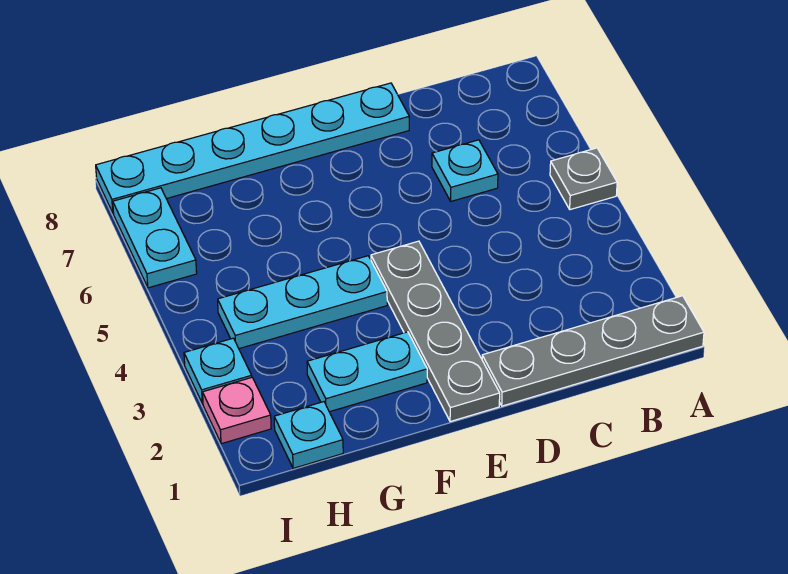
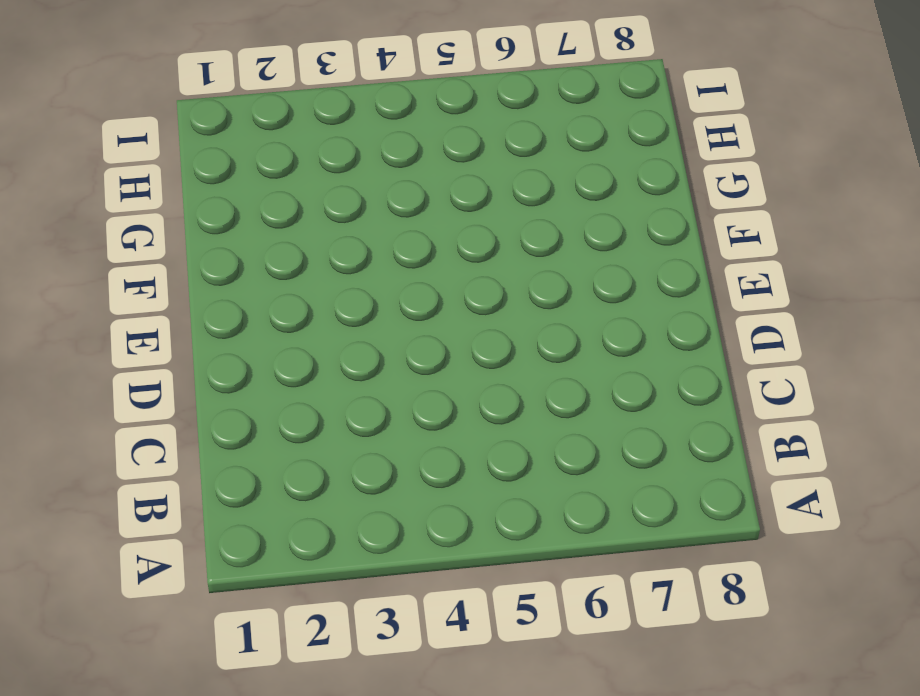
none -> grey plate A1:D1 level 1
none -> grey plate A5 level 1

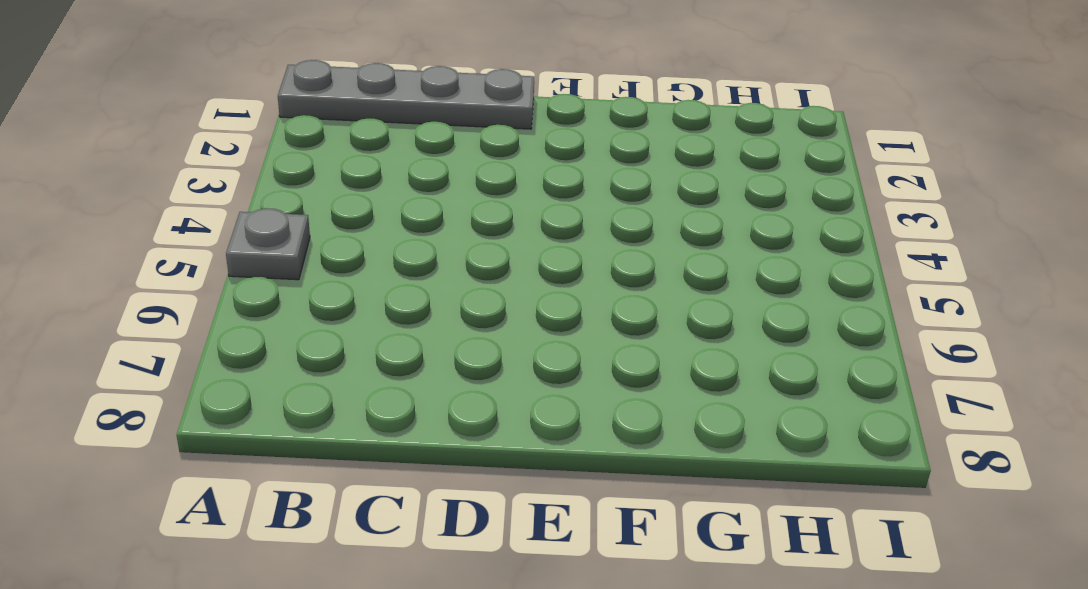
none -> cyan plate C6 level 1
none -> cyan plate D8:I8 level 1

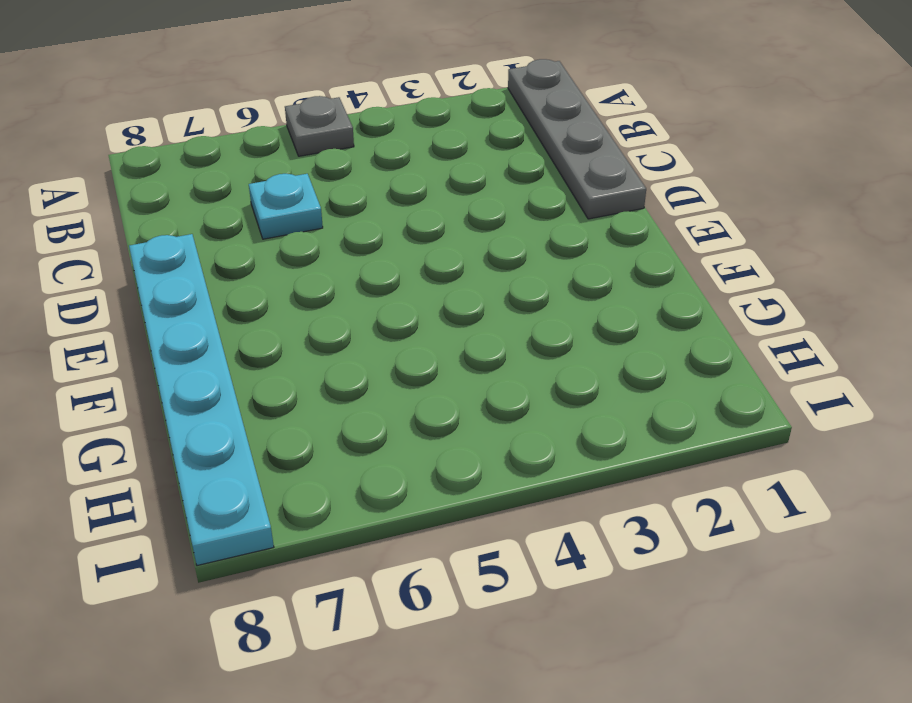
none -> grey plate E1:E4 level 1
none -> cyan plate F2:G2 level 1

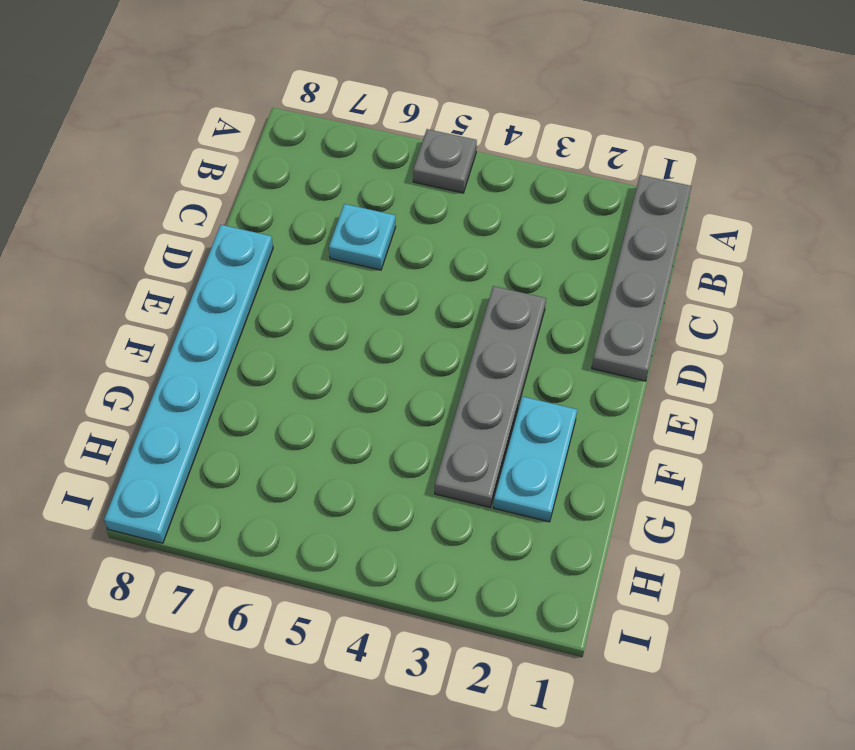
grey plate D3:G3 level 1 -> grey plate E1:E4 level 1
none -> cyan plate F4:H4 level 1
none -> cyan plate H1 level 1

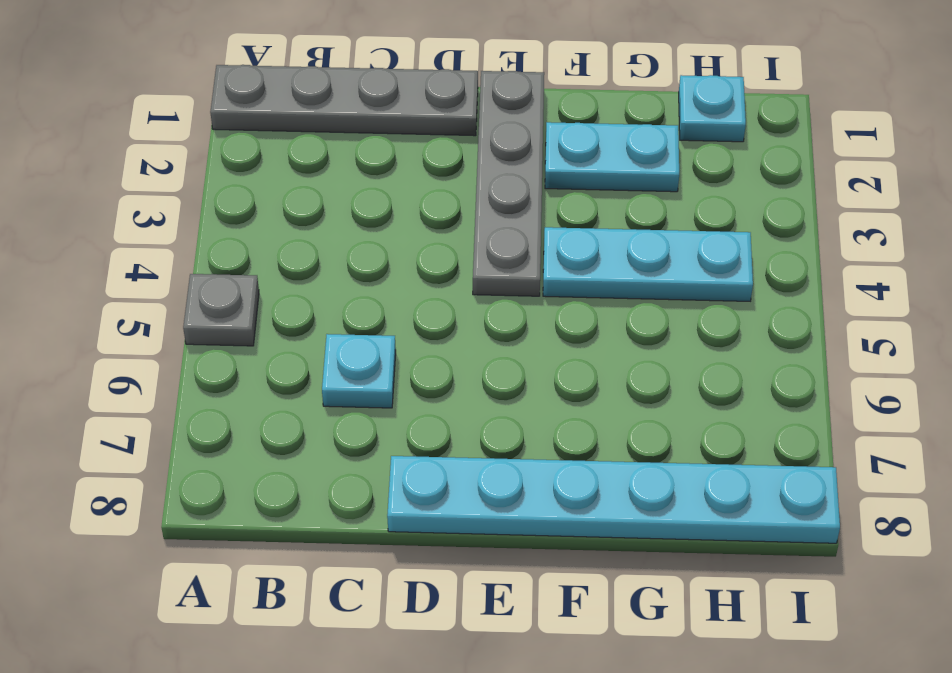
none -> pink plate I2 level 1
none -> cyan plate I3 level 1

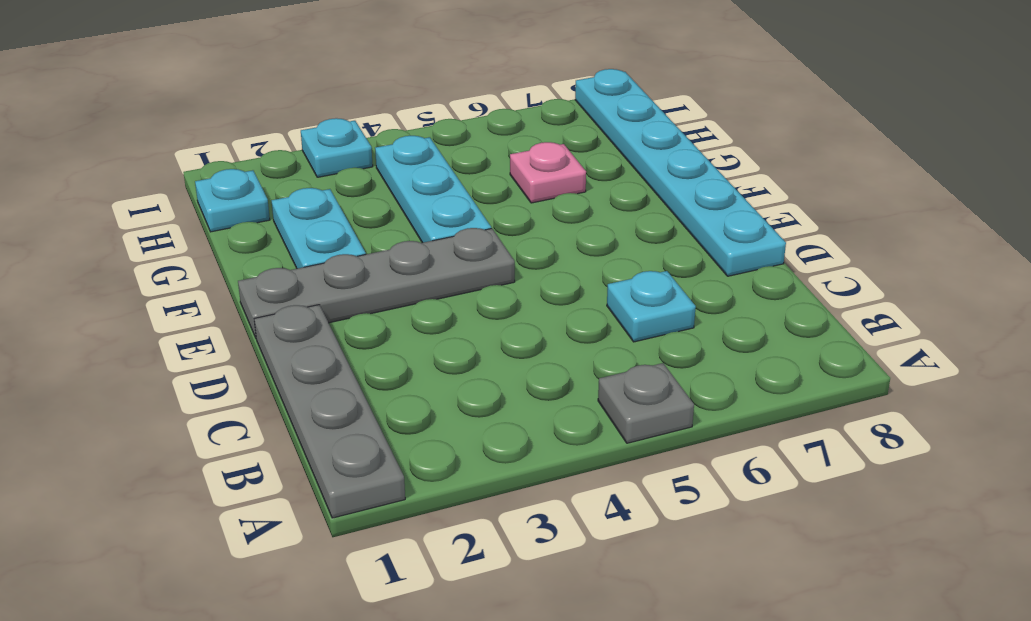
pink plate G6 level 1 -> pink plate I2 level 1
none -> cyan plate I6:I7 level 1

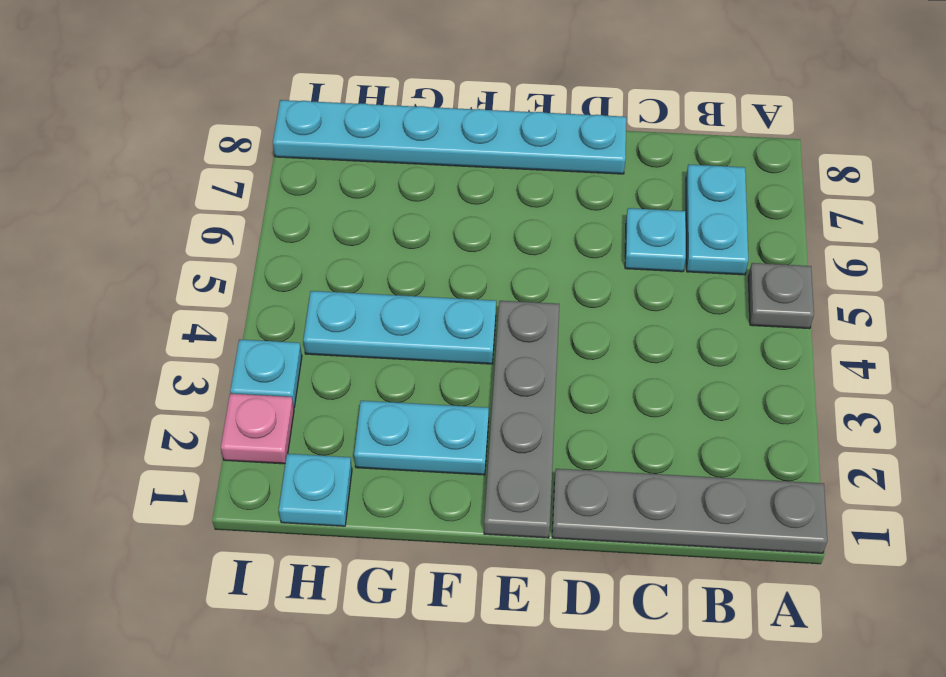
cyan plate B6:B7 level 1 -> cyan plate I6:I7 level 1

